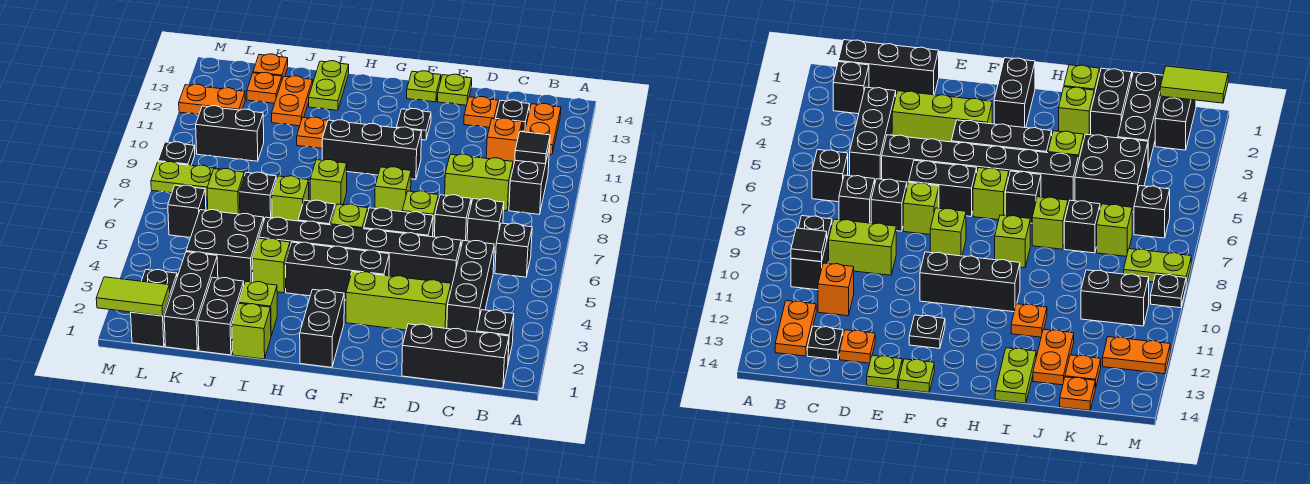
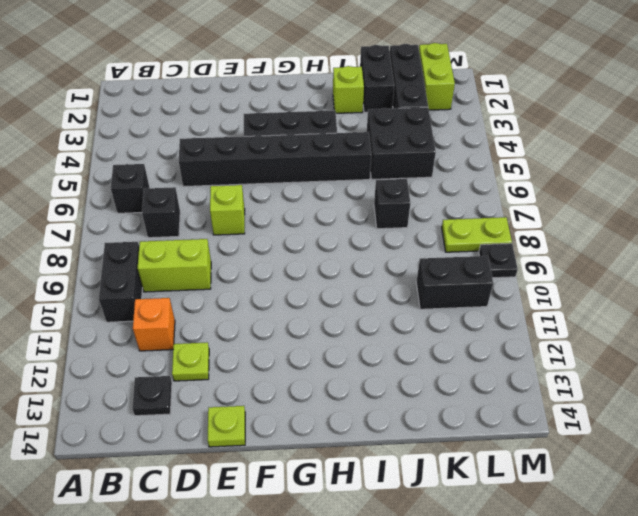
lime plate D12 level 1 -> lime plate F14 level 1
lime brick L1:L2 level 1 -> black brick L1:L2 level 1
none -> black brick B1:D1 level 1
none -> black brick B2 level 1
none -> orange plate B12:B13 level 1
none -> black brick C3:C5 level 1

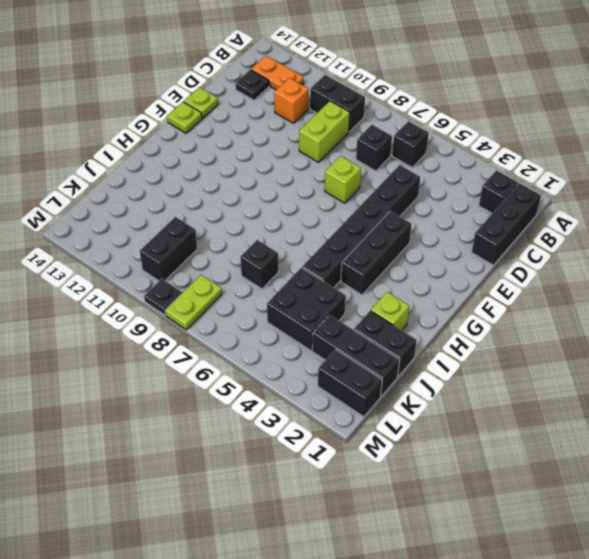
none -> black brick C3:C5 level 1
none -> lime brick D3:F3 level 1
none -> black brick D7 level 1
none -> orange plate D13 level 1

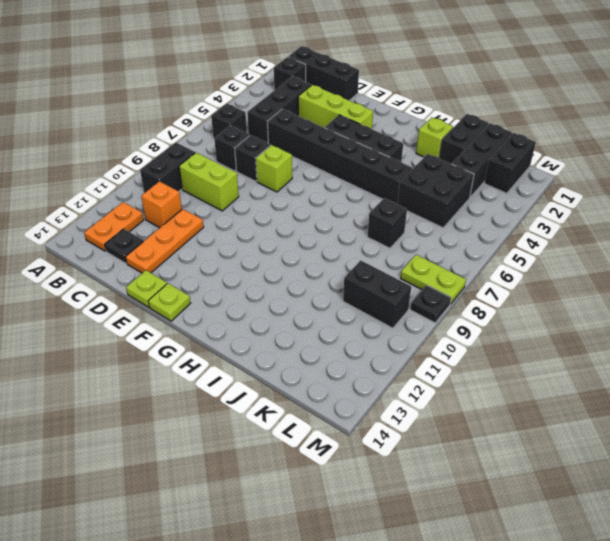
orange plate D11:D13 level 1 -> orange plate D13 level 1
none -> black brick E6:F6 level 1
none -> lime brick F8 level 1
none -> black brick F10:H10 level 1
none -> black plate F12 level 1

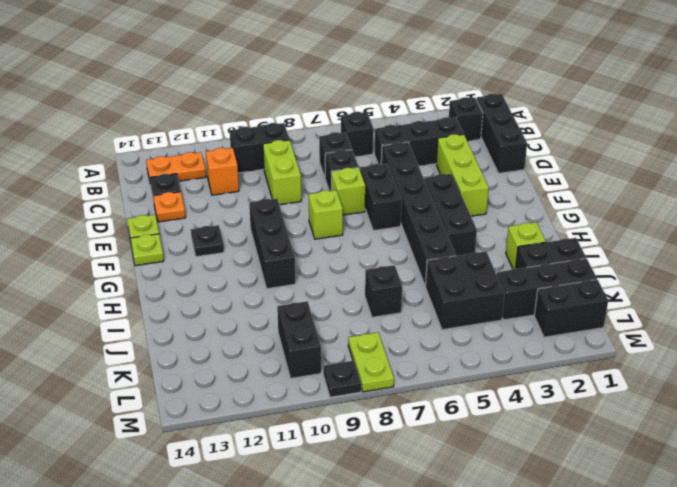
none -> black brick G1:G2 level 1
none -> lime brick G6 level 1
none -> black brick H6 level 1
none -> lime brick H8 level 1

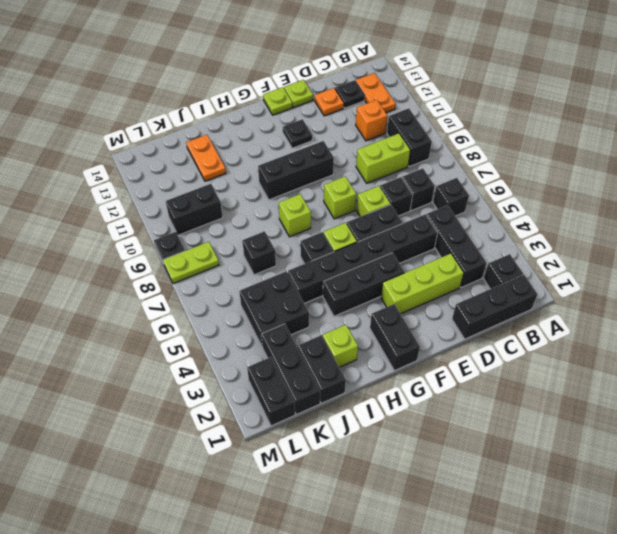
none -> lime brick I1 level 1
none -> lime brick I4 level 1
none -> lime brick I7 level 1
none -> orange plate I11 level 1

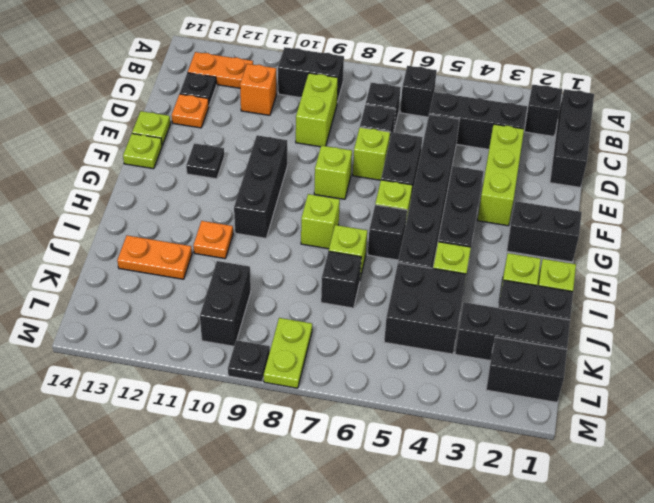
none -> lime plate I13:I14 level 1
none -> lime brick K7 level 1
none -> orange plate K13 level 1
none -> orange plate K14 level 1

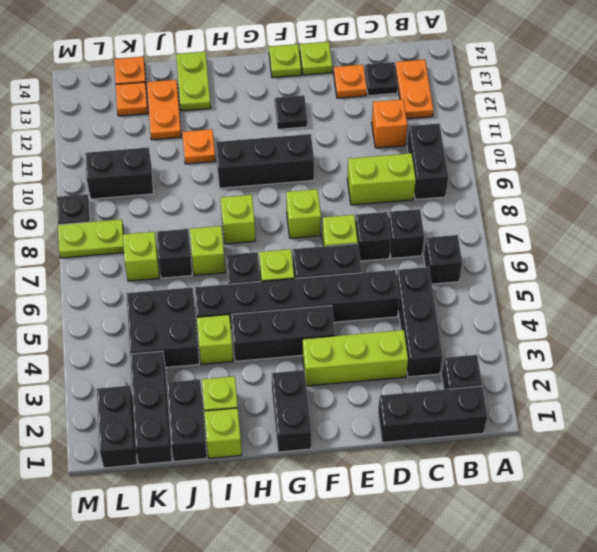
none -> black brick L6 level 1
none -> orange plate L12:M12 level 1
none -> black tile B10 level 2
none -> lime tile L1:M1 level 2

